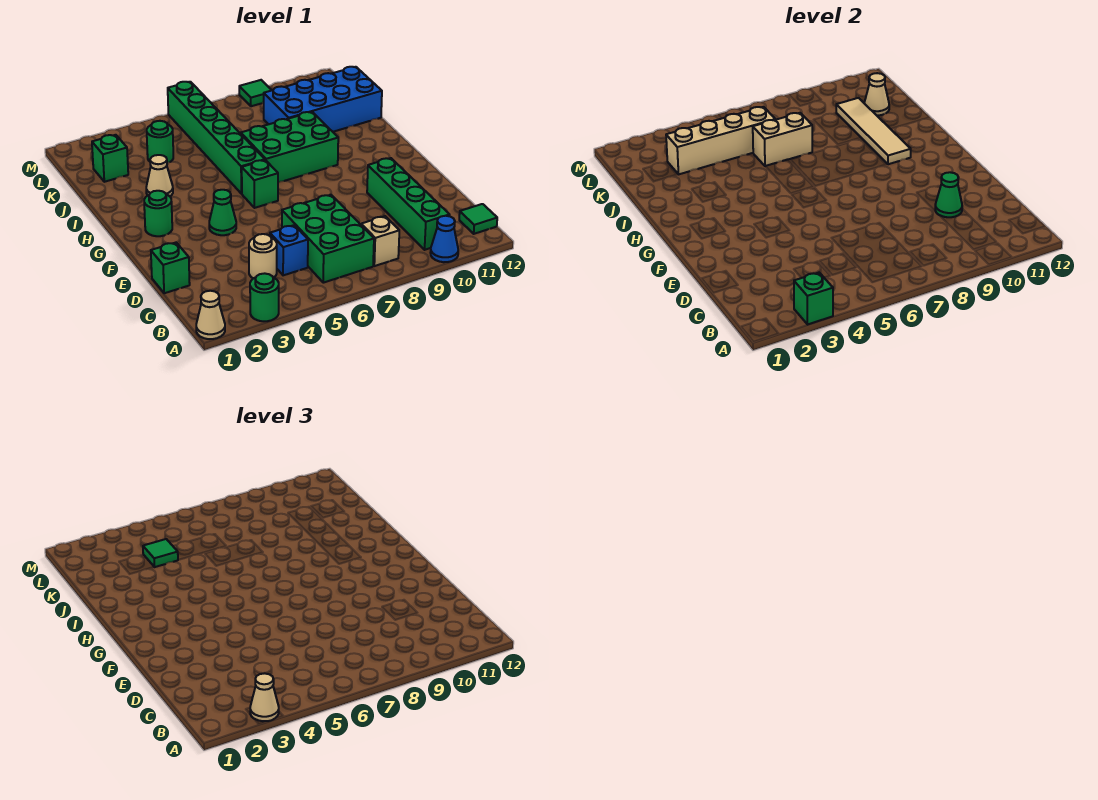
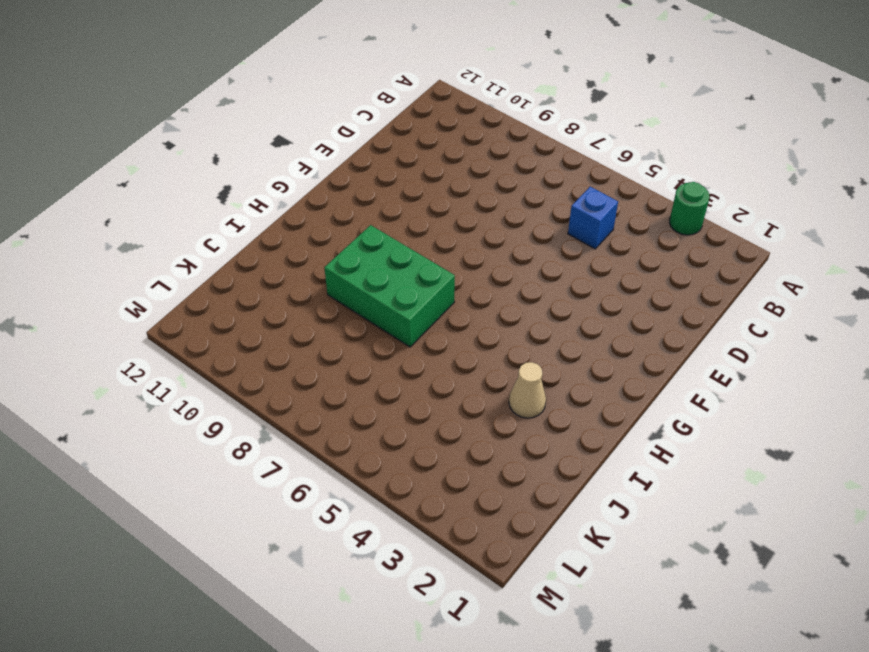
none -> tan cone A1 level 1
none -> blue cone A10 level 1
none -> green brick B6:D7 level 1

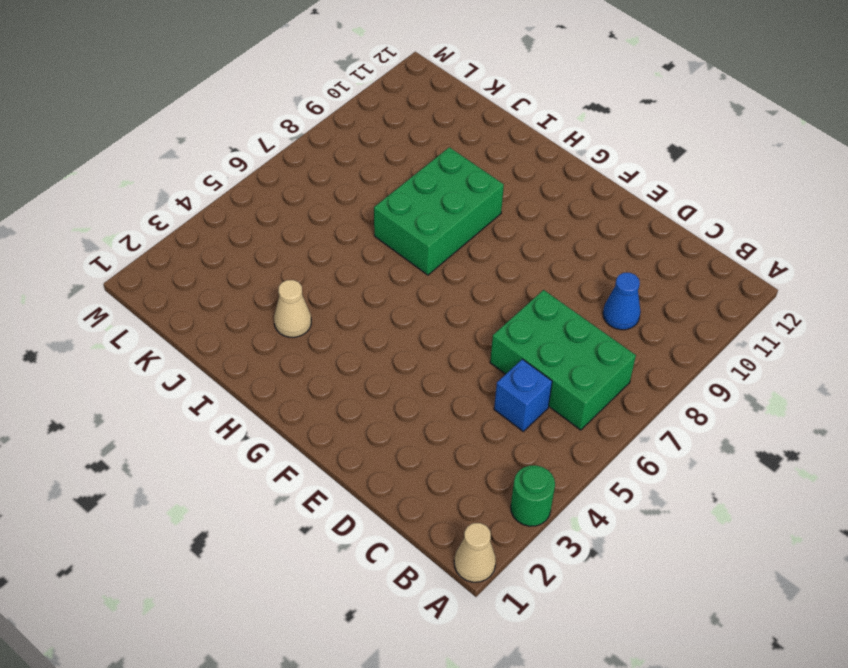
blue cone C9 level 1 -> blue cone A10 level 1
none -> tan brick B8 level 1
none -> green brick B10:E10 level 1
none -> green tile B12 level 1

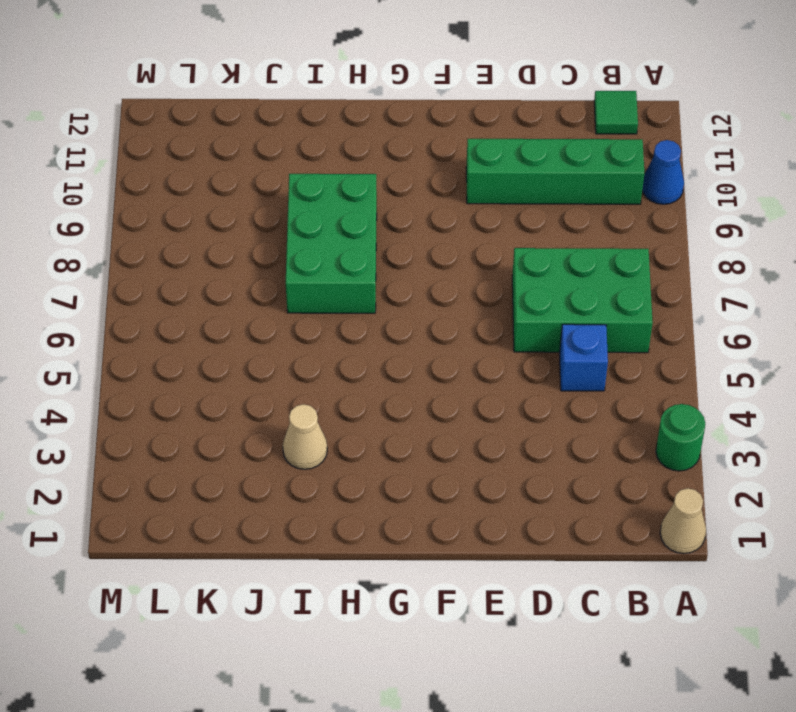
none -> tan brick B8 level 1
none -> tan round brick C4 level 1
none -> green brick D1 level 1

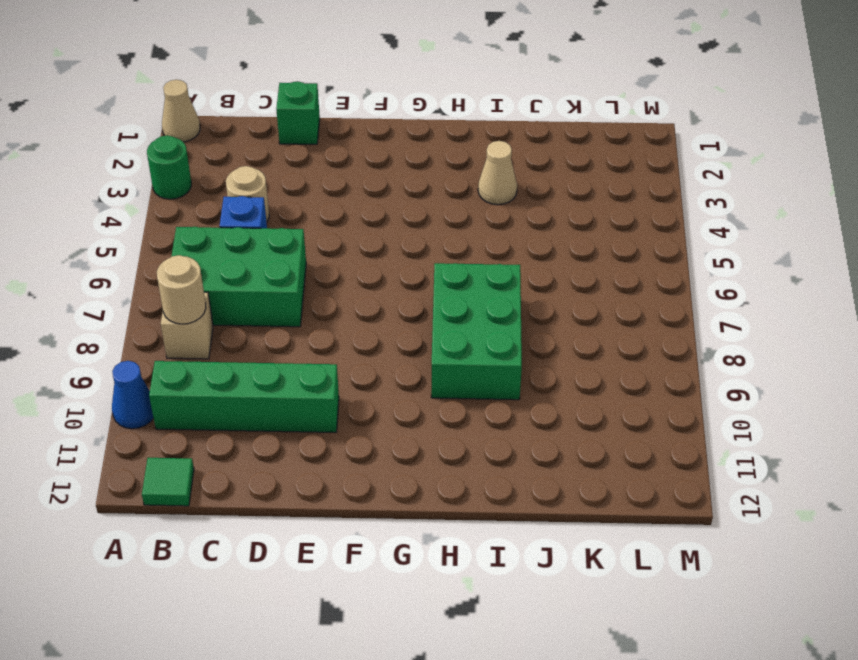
tan round brick B8 level 2 -> none
none -> green cone F4 level 1
none -> green round brick G2 level 1
none -> green brick G6 level 1

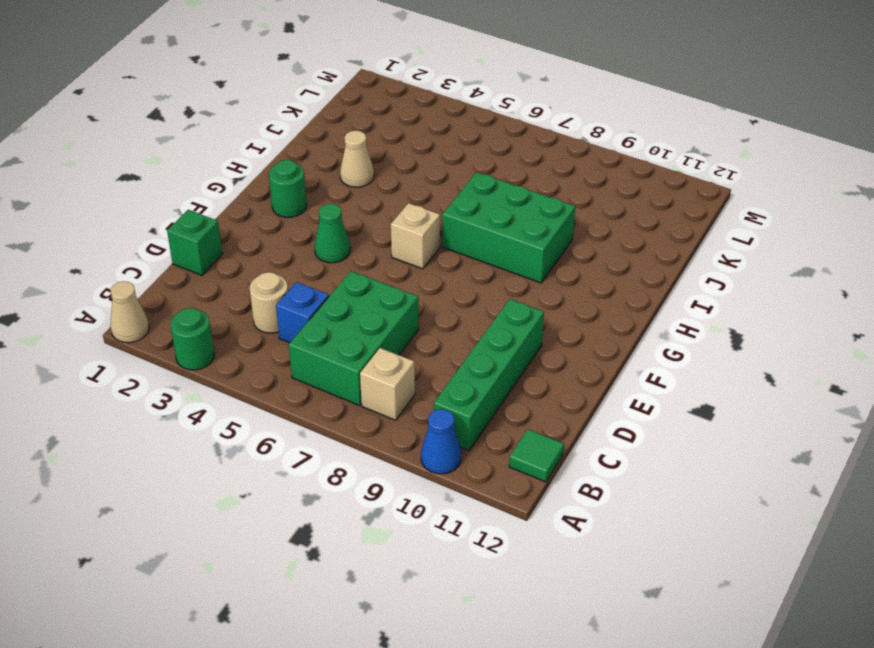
tan brick G6 level 1 -> green brick G6 level 1
none -> green brick H6:M6 level 1
none -> blue brick J9:K12 level 1
none -> green brick K2 level 1

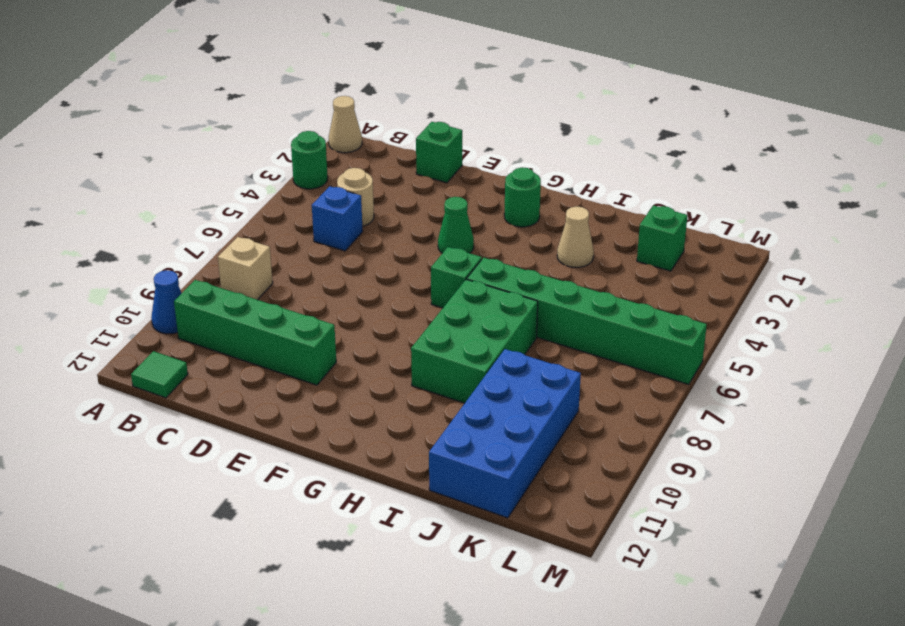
none -> green brick B6:D7 level 1
none -> green round brick K4 level 1
none -> green tile M9 level 1

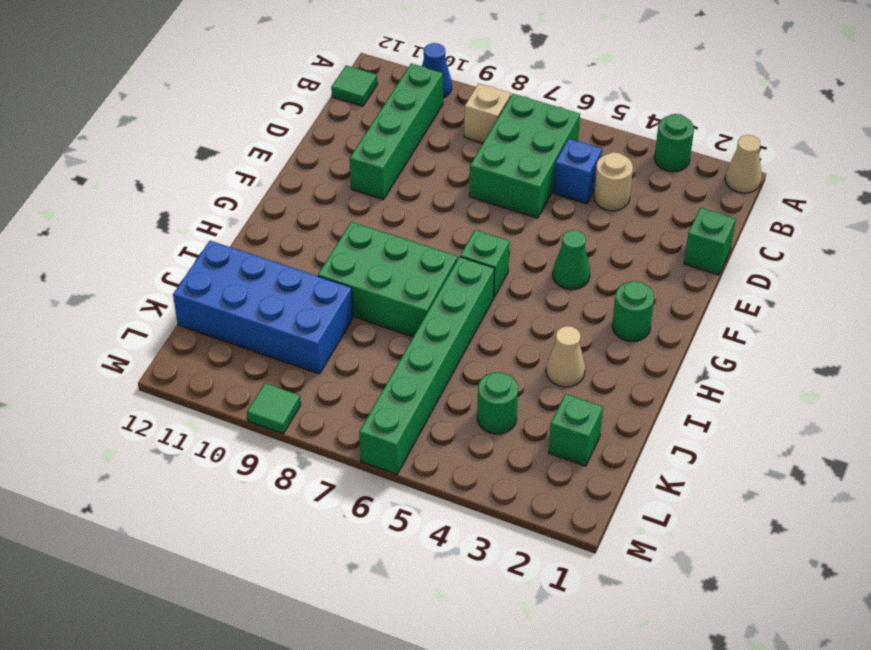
none -> green brick A3 level 2
none -> green cone D10 level 2
none -> tan tile H10:K10 level 2

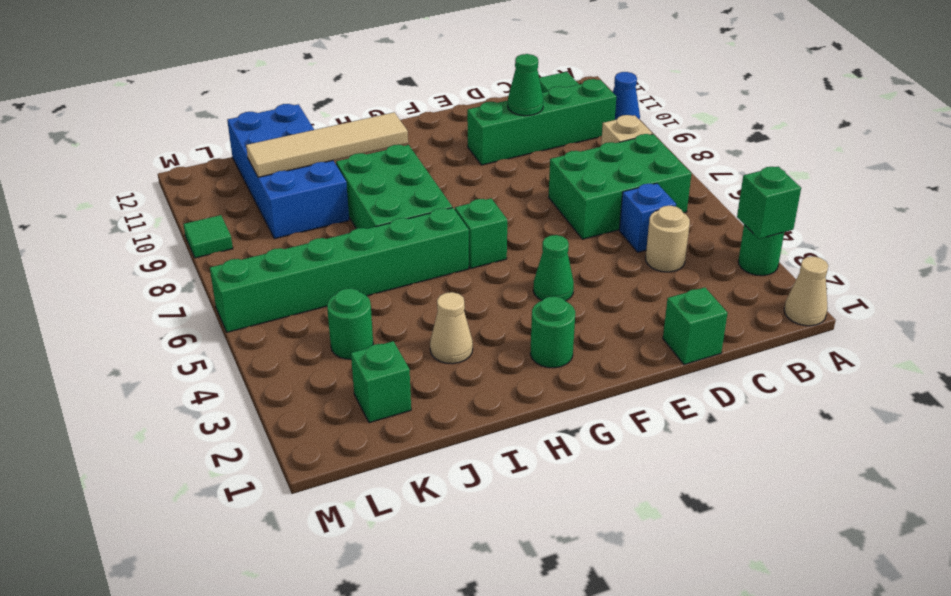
none -> tan brick J6:J7 level 2
none -> tan brick K3:K6 level 2
none -> tan cone K11 level 2

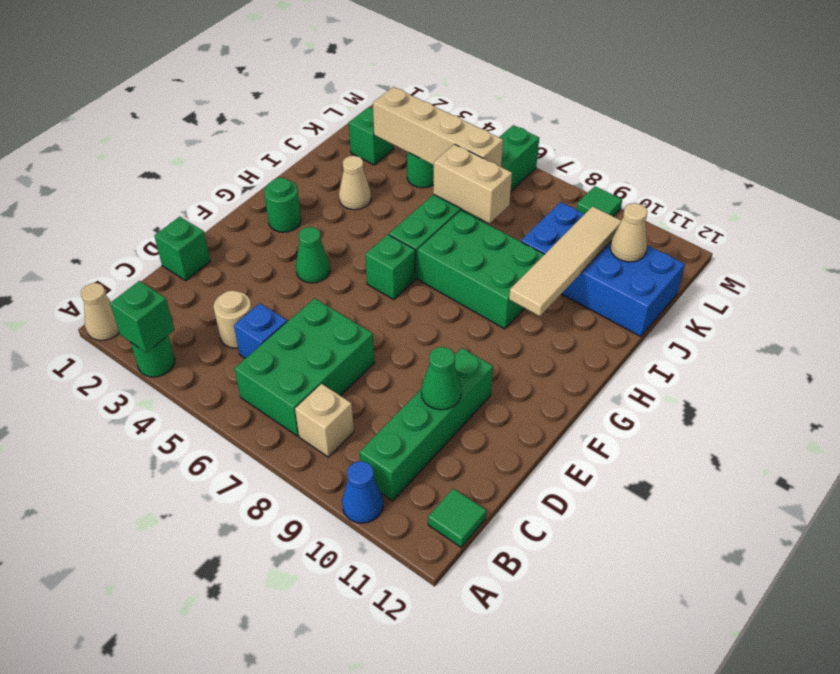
none -> tan cone A3 level 3
none -> green tile K4 level 3

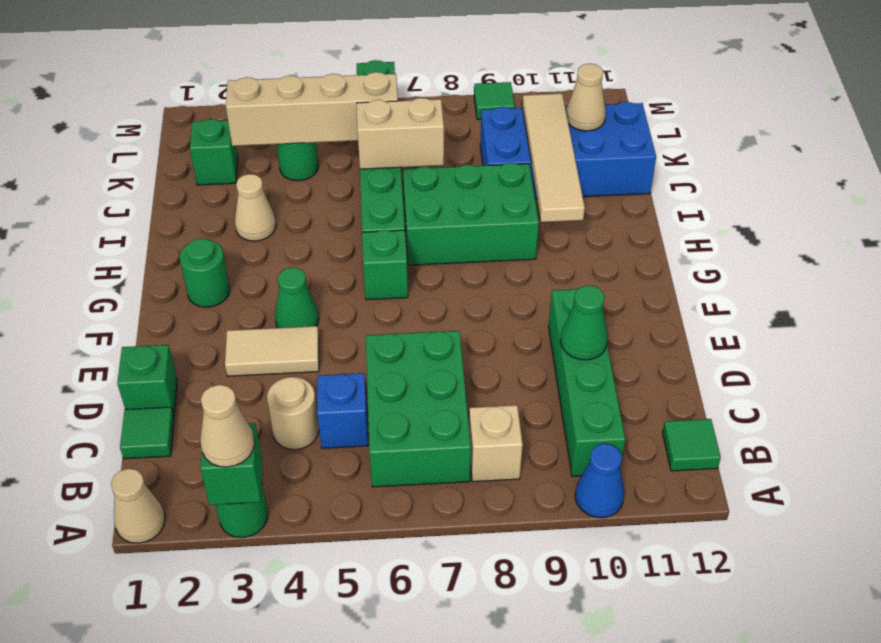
green tile C1 level 1 -> green tile K4 level 3
tan tile E3:E4 level 1 -> none

